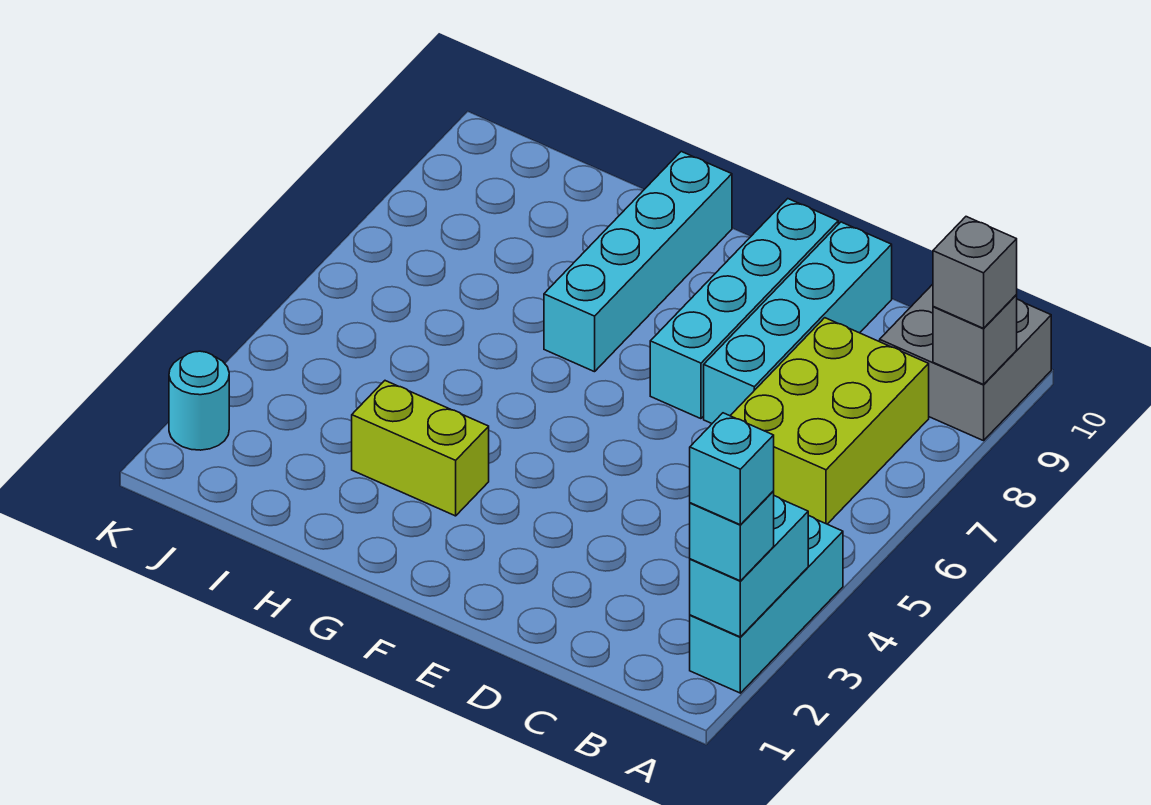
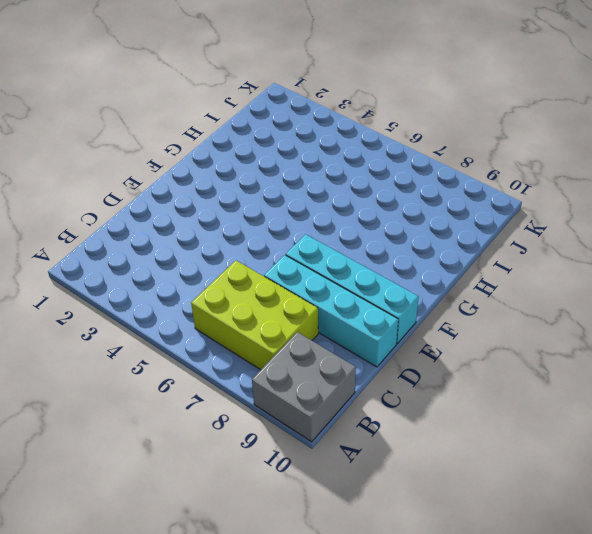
none -> cyan brick A2:A4 level 1
none -> lime brick G3:H3 level 1
none -> cyan brick G7:G10 level 1

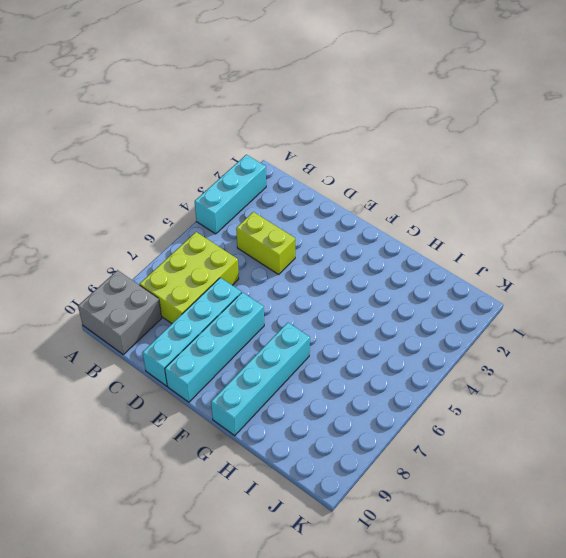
lime brick C4:D4 level 1 -> lime brick G3:H3 level 1
none -> cyan round brick K2 level 1
none -> cyan brick A2:A3 level 2
none -> grey brick A9 level 2

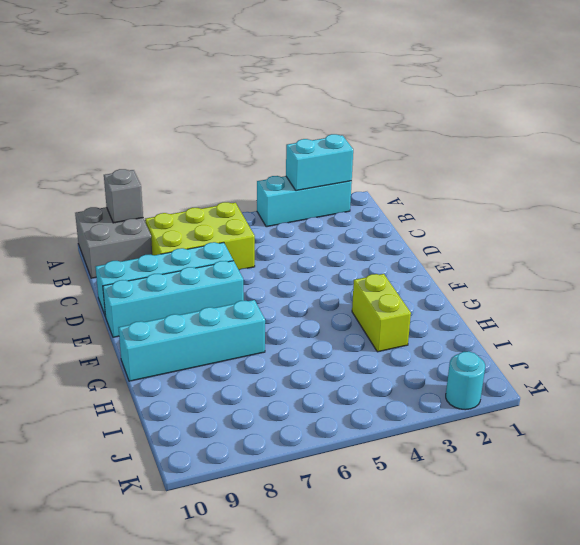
none -> cyan brick A2 level 3
none -> grey brick A9 level 3
none -> cyan brick A2 level 4

